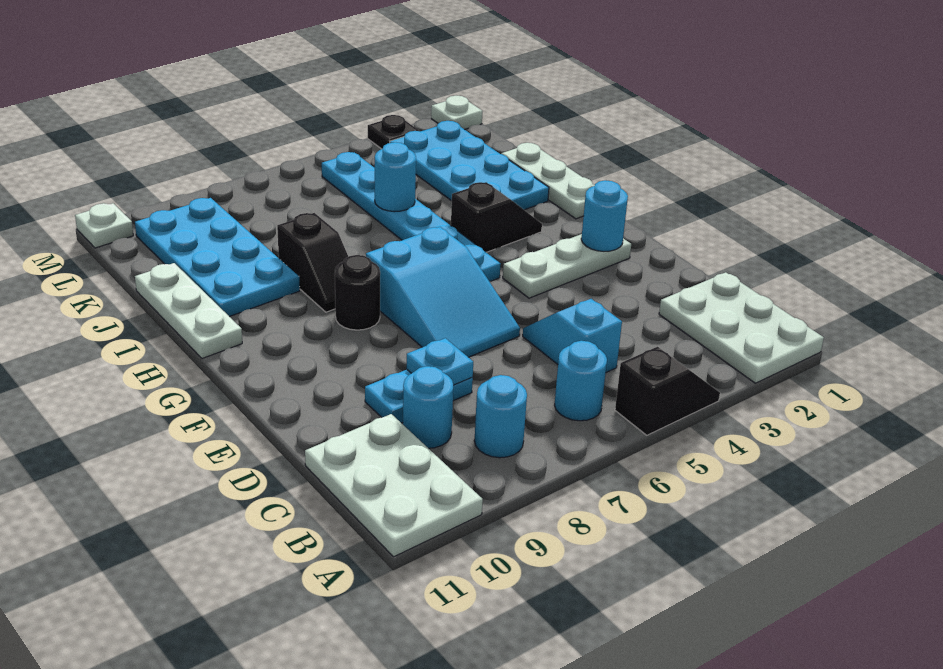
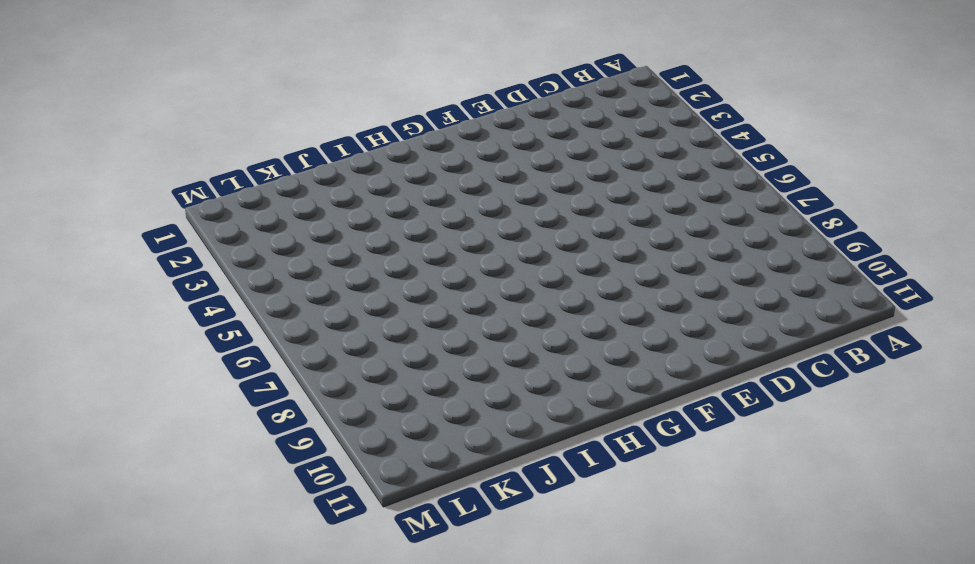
none -> white plate A1:C2 level 1
none -> black slope A4:A5 level 1 top 5
none -> white plate A10:C11 level 1

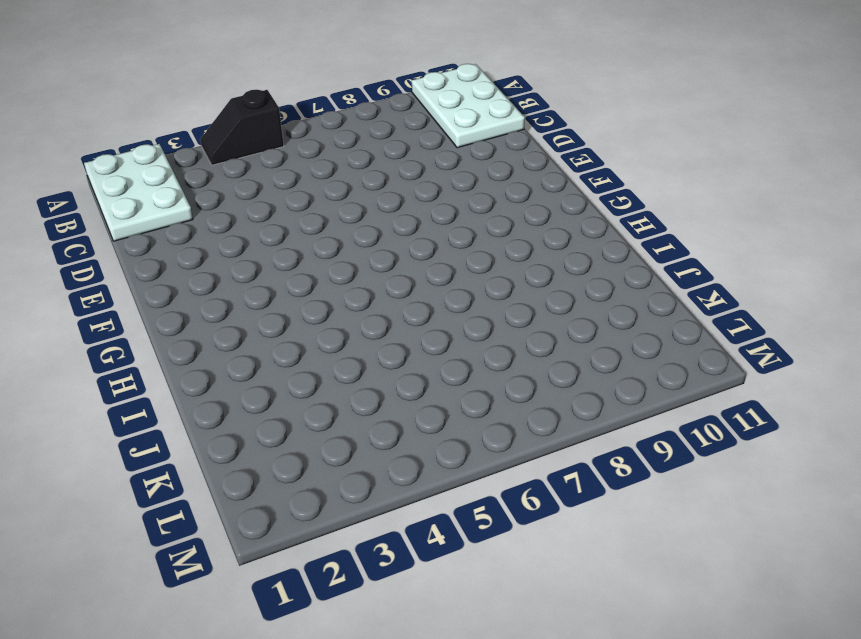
none -> cyan round brick B6 level 1
none -> cyan round brick B8 level 1
none -> cyan slope C5:D5 level 1 top C

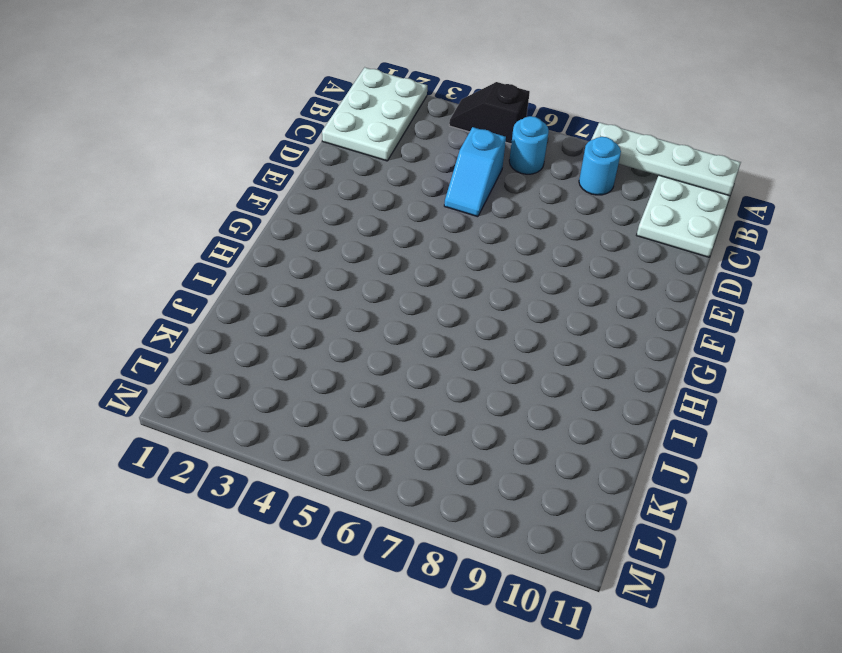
white plate A8:A11 level 2 -> none
none -> cyan round brick C9 level 1
none -> cyan plate D8:D9 level 1
none -> cyan slope E6:G7 level 1 top G

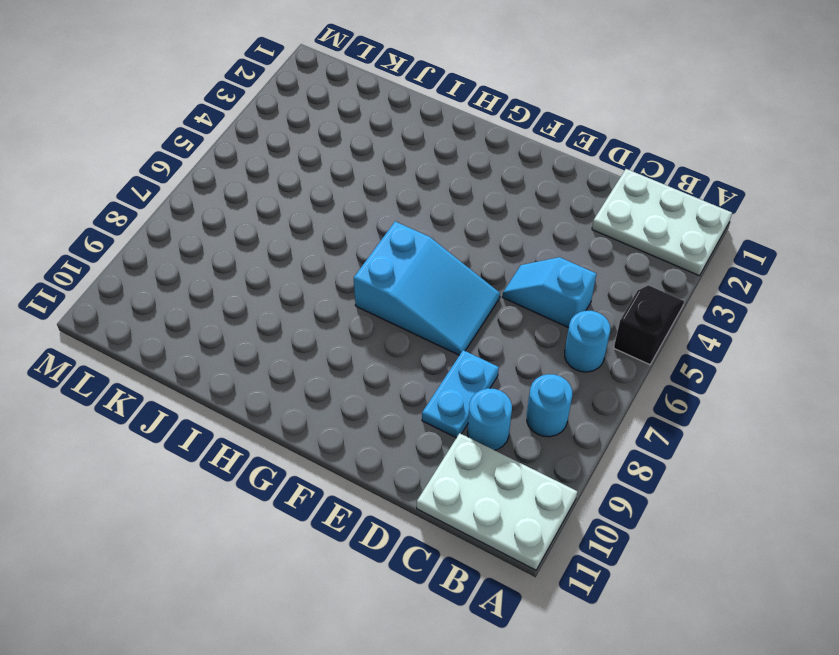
none -> white plate F2:F4 level 1
none -> cyan plate G5:L5 level 1
none -> black round brick G8 level 1

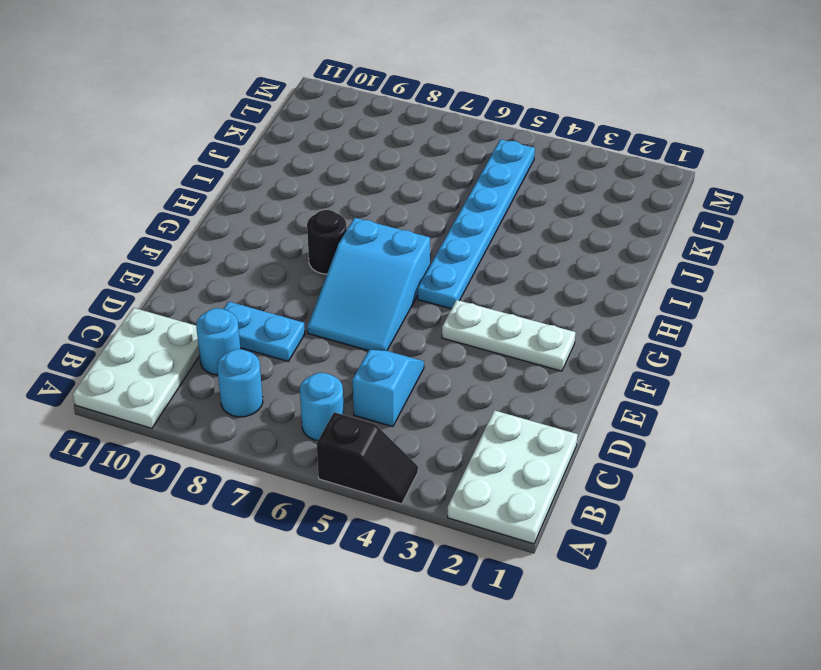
none -> white plate H1:J1 level 1
none -> black slope H3:H4 level 1 top 4
none -> black slope H8:I8 level 1 top I

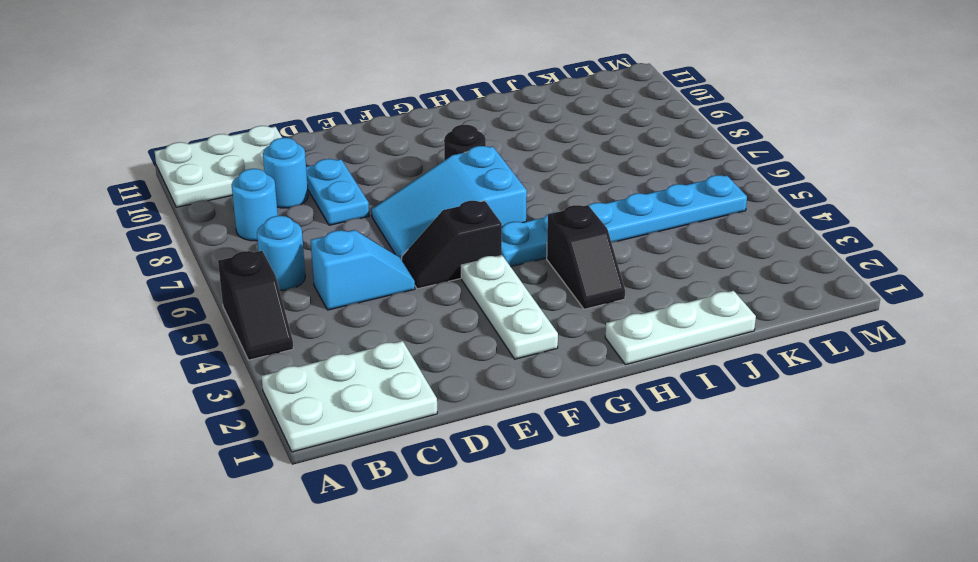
black slope E5:F5 level 1 top F -> black slope H8:I8 level 1 top I
none -> white plate H11:J11 level 1
none -> cyan plate I2:L3 level 1
none -> cyan plate I9:L10 level 1

